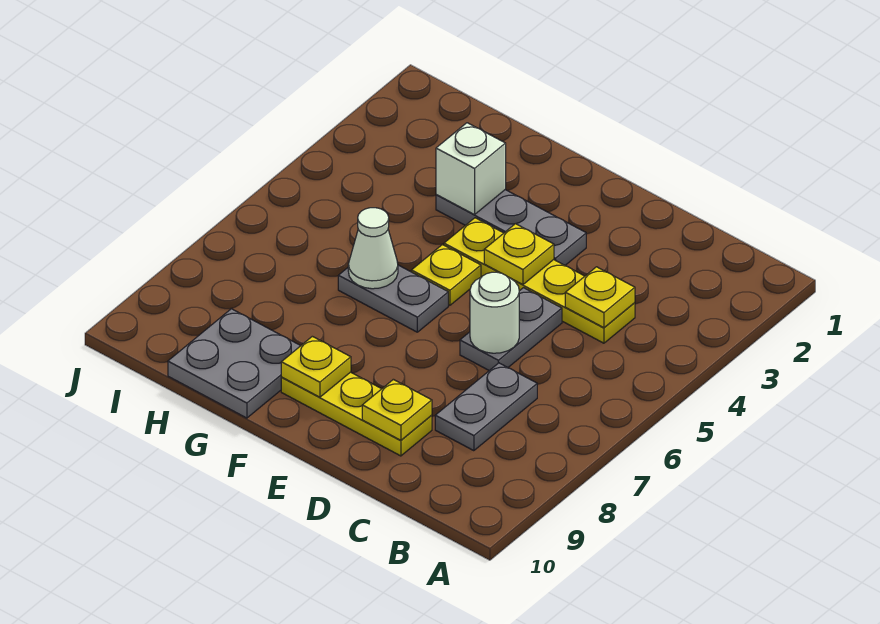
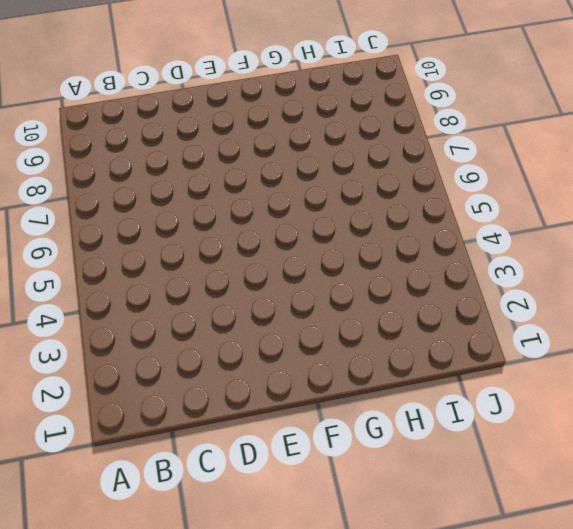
none -> yellow plate C4:F4 level 1
none -> grey plate C7:C8 level 1
none -> grey plate D5:D6 level 1

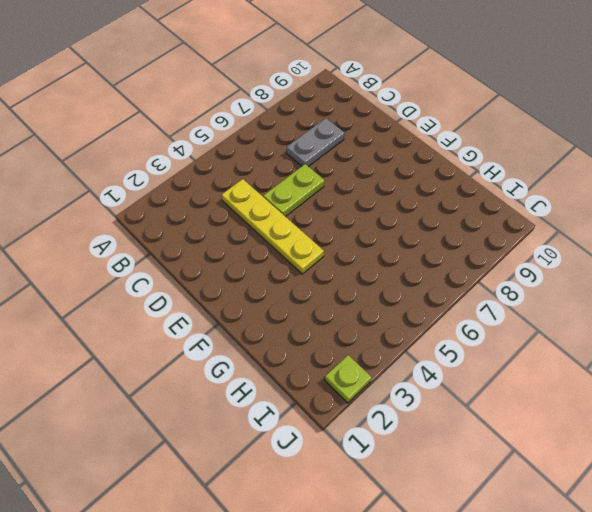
lime plate D5:D6 level 1 -> grey plate D5:D6 level 1
lime plate J2 level 1 -> none
none -> yellow plate D9:F9 level 1
none -> grey plate E3:G3 level 1
none -> yellow plate F5 level 1

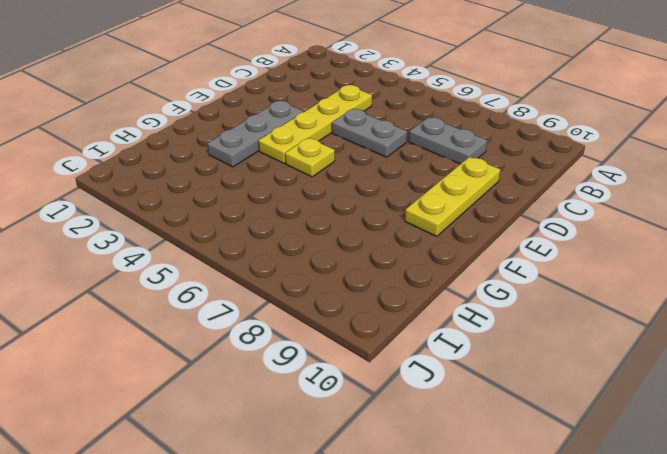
none -> grey plate F6:G6 level 1
none -> grey plate G9:H10 level 1
none -> yellow plate C4 level 2

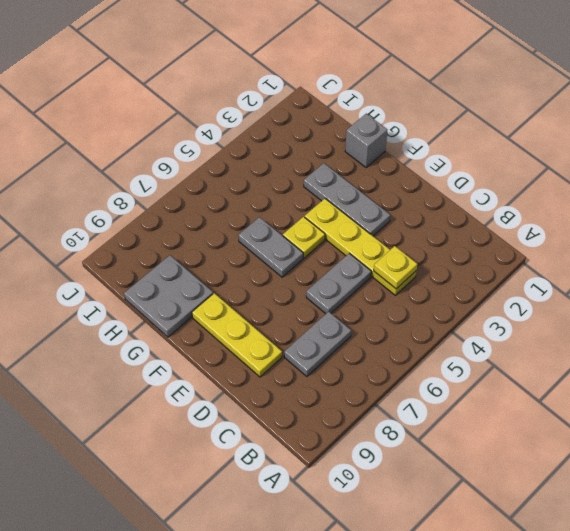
grey brick G1 level 1 -> none
none -> white round brick D6 level 2
none -> yellow plate D9 level 2
none -> yellow plate E4 level 2

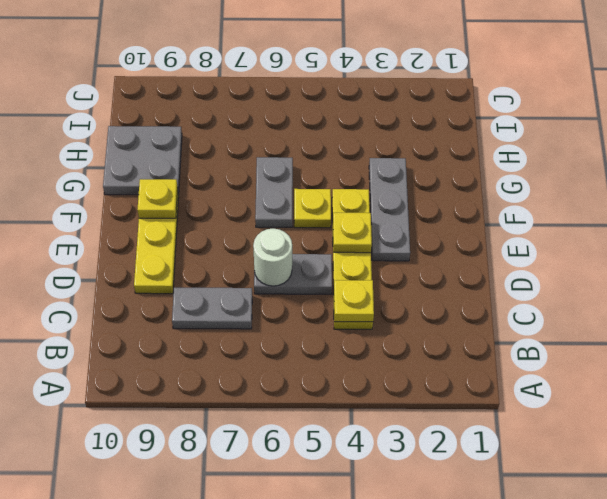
none -> yellow plate D9 level 2
none -> white brick G3 level 2
none -> white cone G6 level 2

